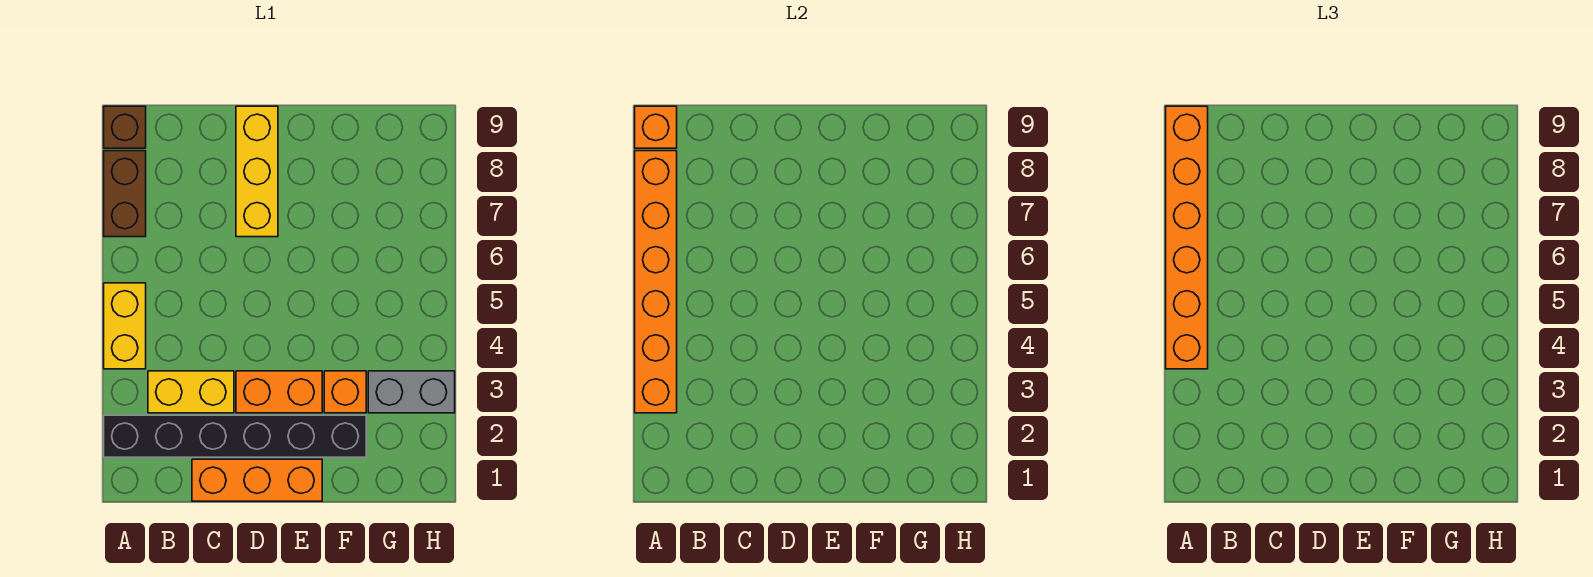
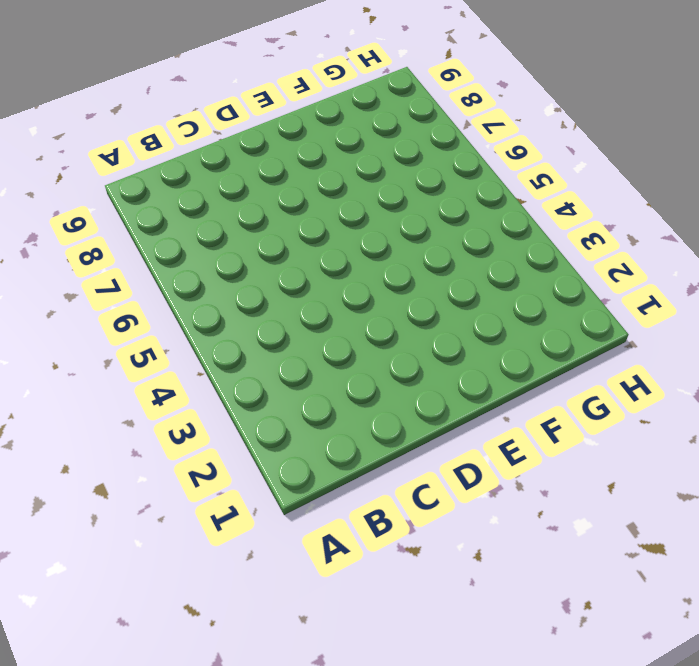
none -> black brick A2:F2 level 1
none -> yellow brick A4:A5 level 1
none -> brown brick A7:A8 level 1

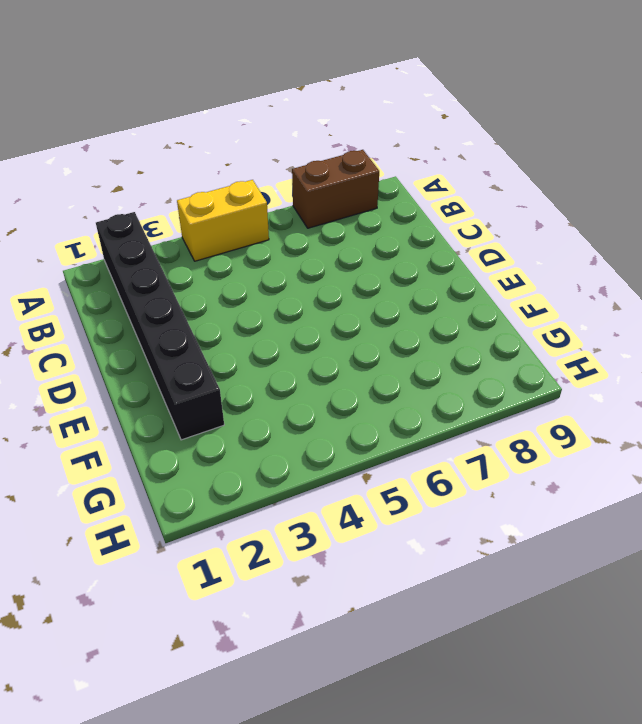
none -> brown brick A9 level 1
none -> yellow brick B3:C3 level 1
none -> orange brick C1:E1 level 1

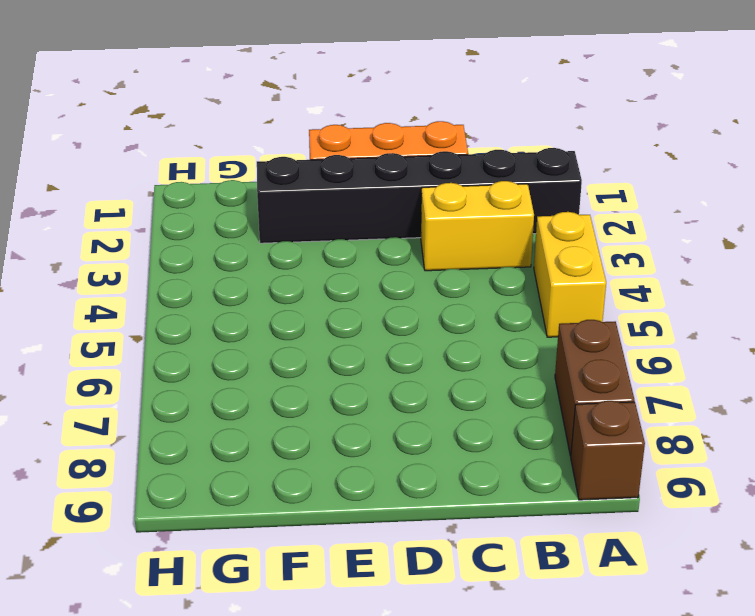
none -> orange brick D3:E3 level 1
none -> yellow brick D7:D9 level 1
none -> orange brick F3 level 1

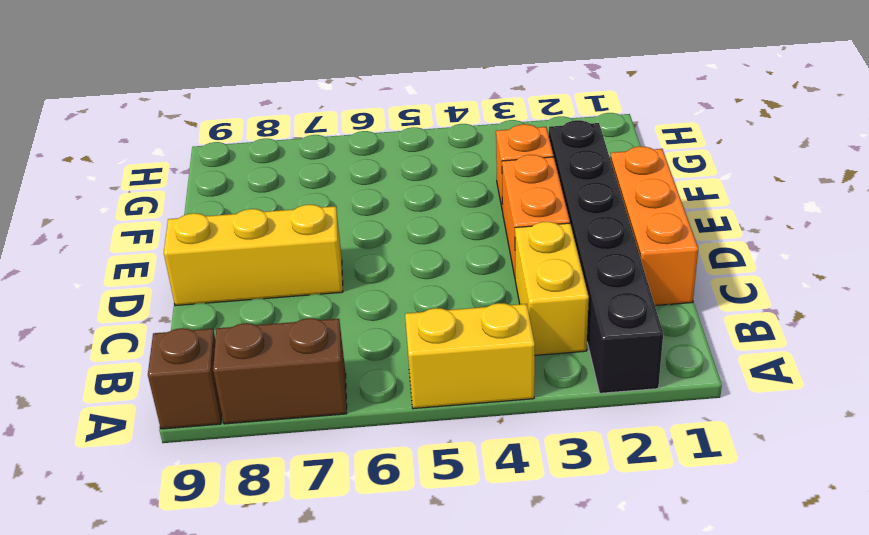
none -> grey brick G3:H3 level 1
none -> orange brick A3:A8 level 2
none -> orange brick A9 level 2

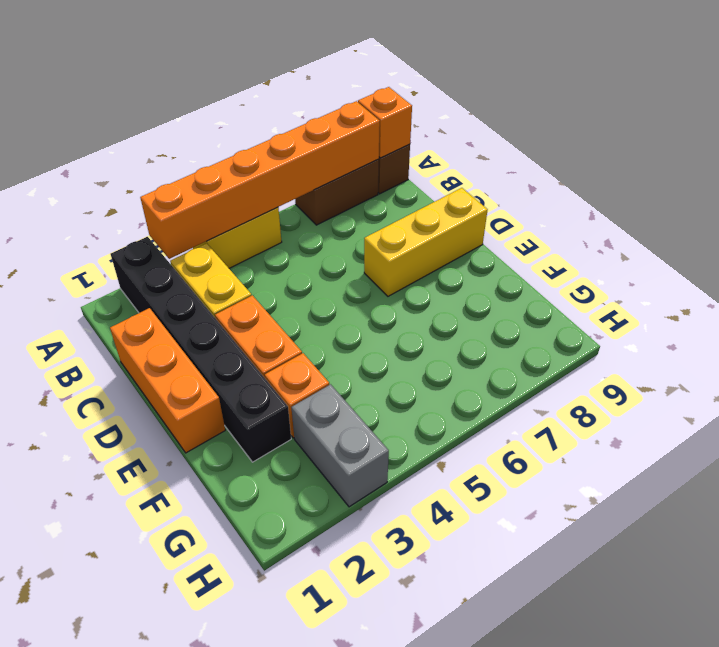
none -> orange brick A4:A9 level 3

